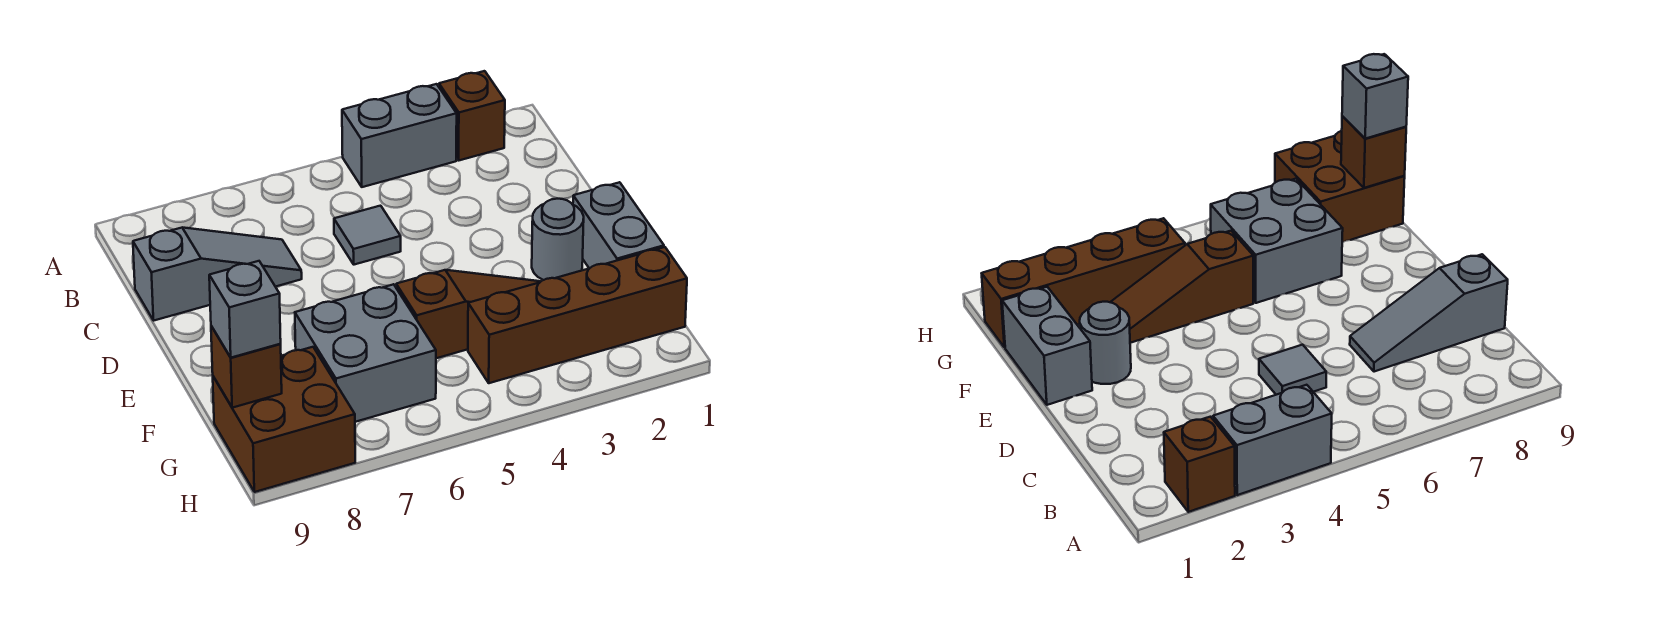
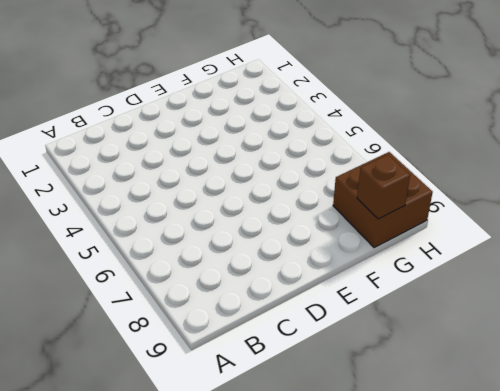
none -> brown brick A2 level 1
none -> grey brick A3:A4 level 1
none -> grey tile C5 level 1

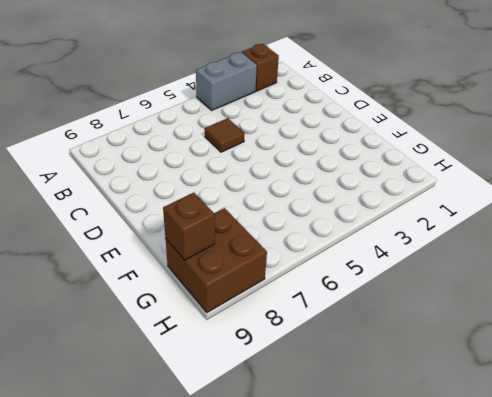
brown tile C5 level 1 -> grey tile C5 level 1
none -> grey slope C7:C9 level 1 top 9
none -> grey brick E1:F1 level 1
none -> grey round brick E2 level 1

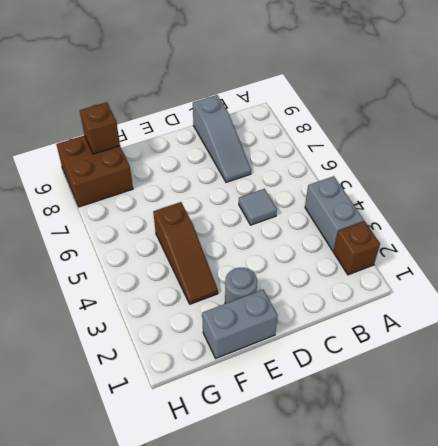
none -> grey brick F6:G7 level 1
none -> brown brick G1:G4 level 1
none -> grey brick G9 level 3

